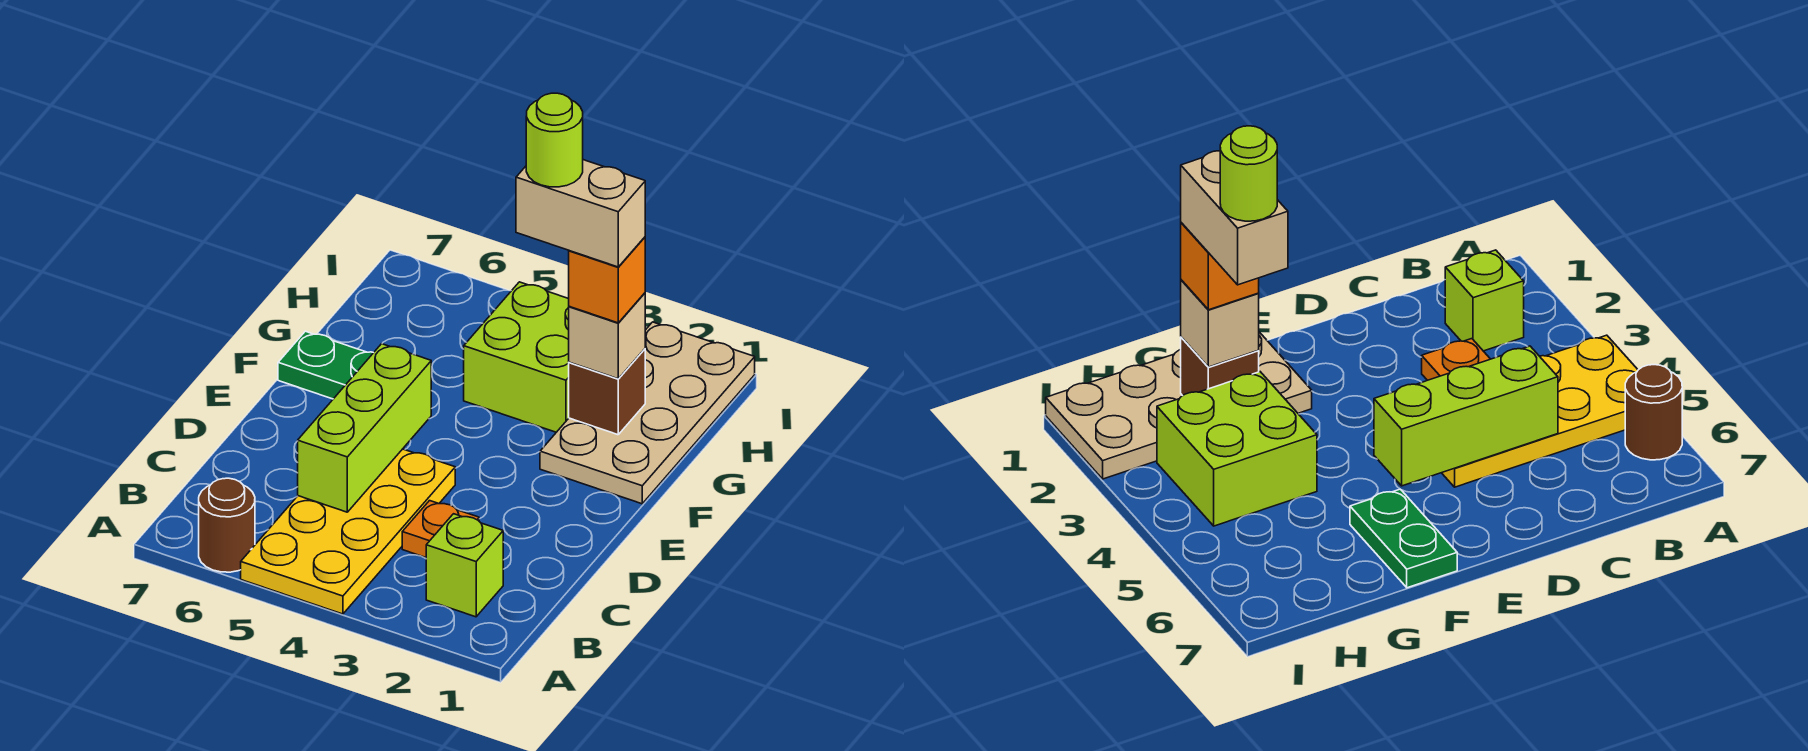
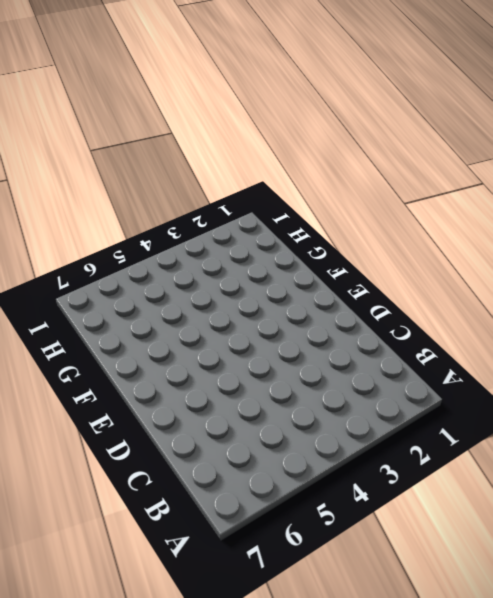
none -> yellow plate A4:D5 level 1
none -> brown round brick A6 level 1
none -> lime brick B2 level 1

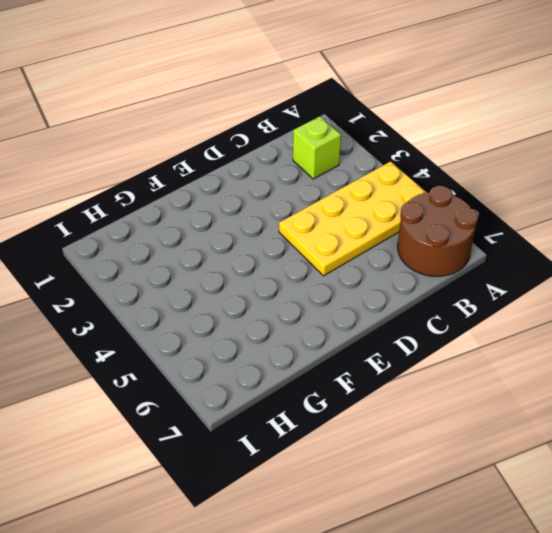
brown round brick A6:B7 level 1 -> brown round brick A6 level 1
none -> orange plate C3 level 1
none -> tan plate F1:I2 level 1
none -> green plate F6:F7 level 1

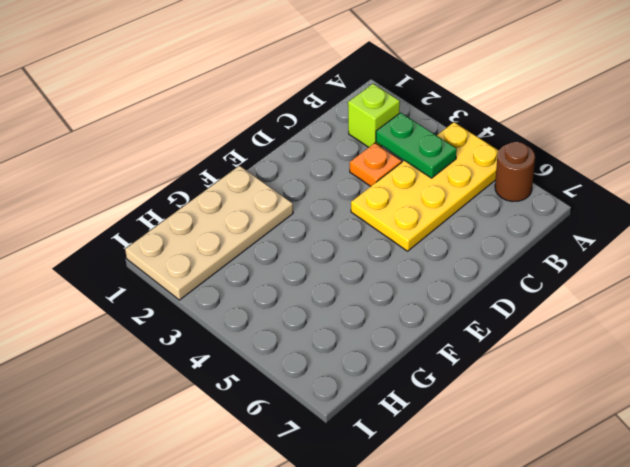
green plate B3:B4 level 2 -> green plate F6:F7 level 1
none -> lime brick G3:H4 level 1
none -> lime brick C5:E5 level 2
none -> brown brick G2 level 2

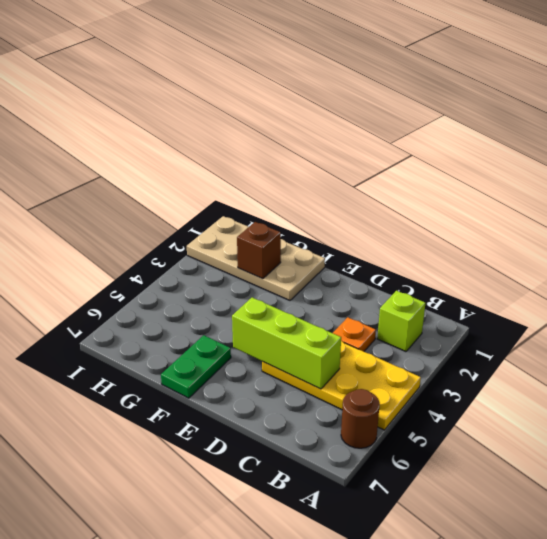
none -> lime brick G3:H4 level 1
none -> tan brick G2 level 3
none -> orange brick G2 level 4

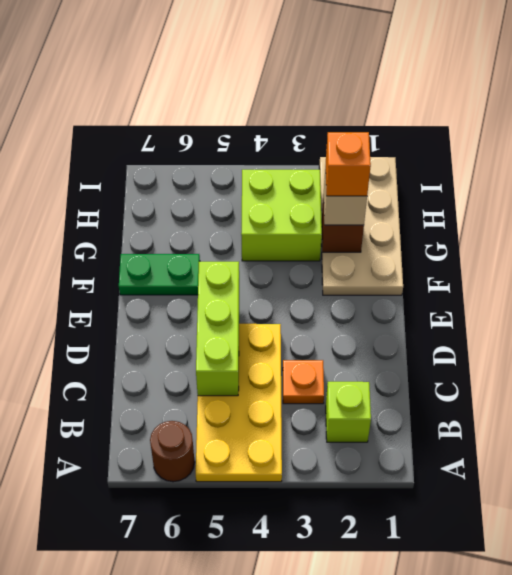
none -> tan brick G2:G3 level 5
none -> lime round brick G3 level 6

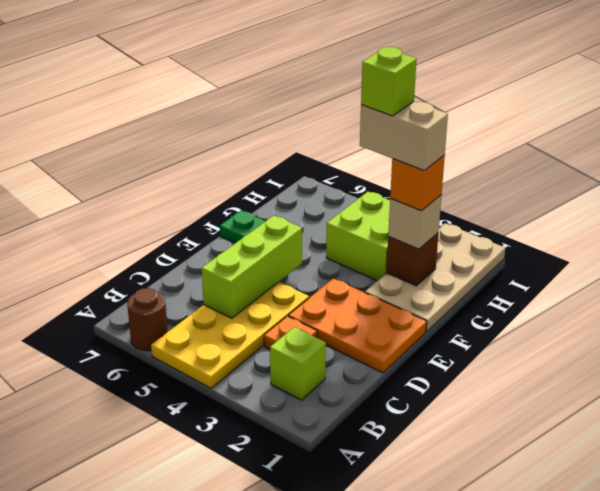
orange plate D1:E3 level 1 -> none
lime brick G3 level 6 -> lime round brick G3 level 6

